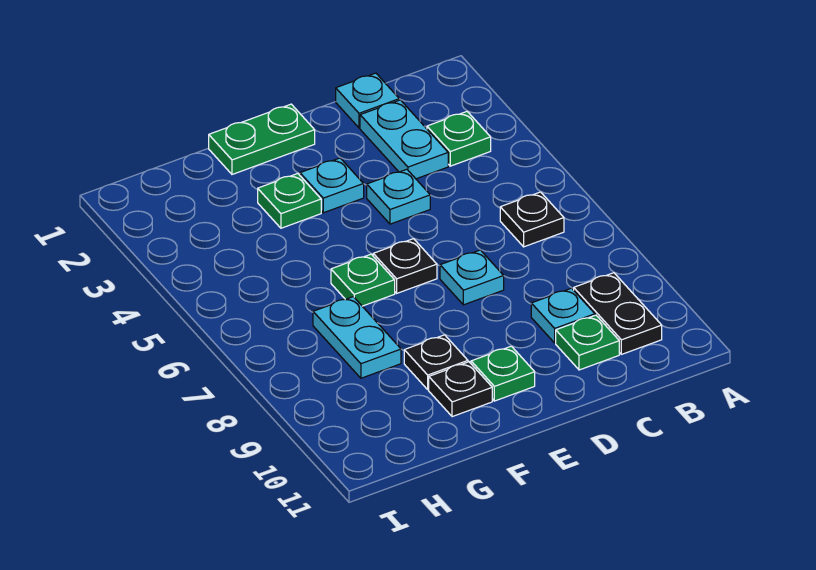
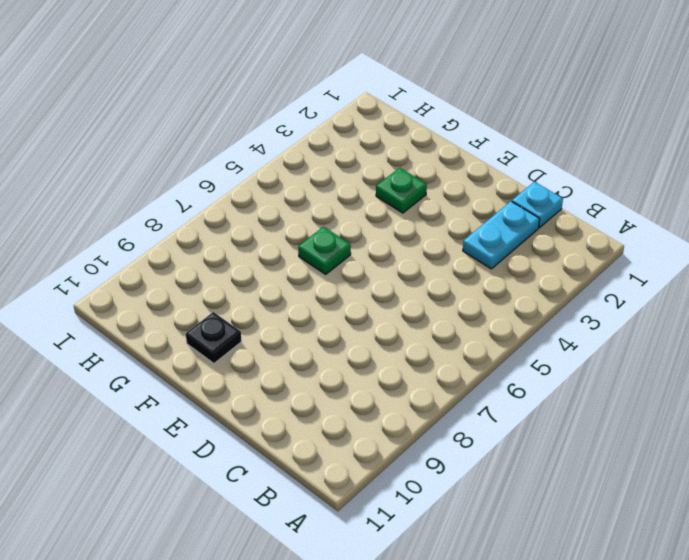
none -> green plate B3 level 1
none -> black plate B6 level 1
none -> black plate B9:B10 level 1

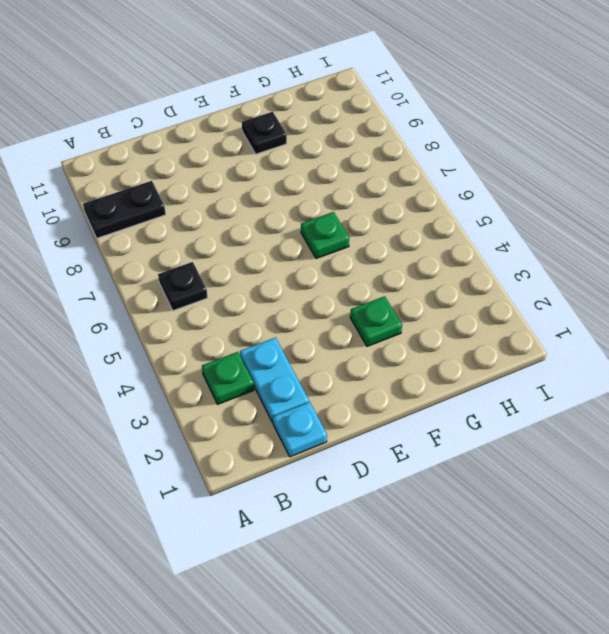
black plate A9:B9 level 1 -> black plate B9:B10 level 1
none -> cyan plate C9 level 1
none -> green plate C10 level 1
none -> cyan plate D4 level 1

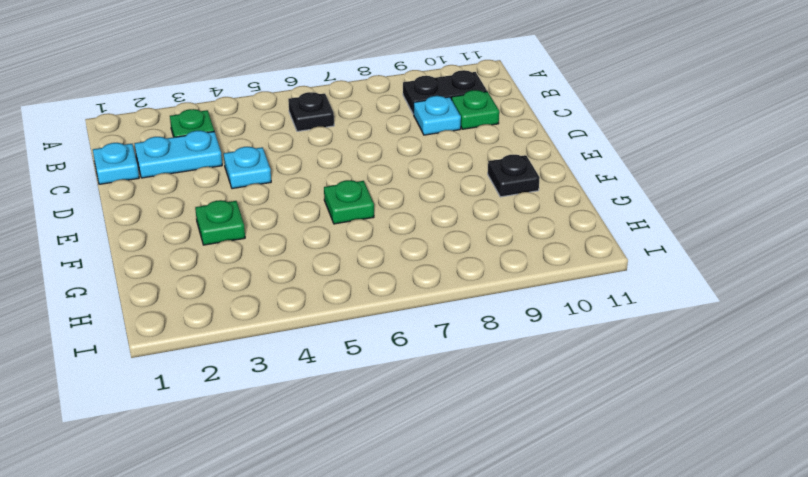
none -> cyan plate D7 level 1
none -> green plate E1:F1 level 1
none -> cyan plate E3 level 1

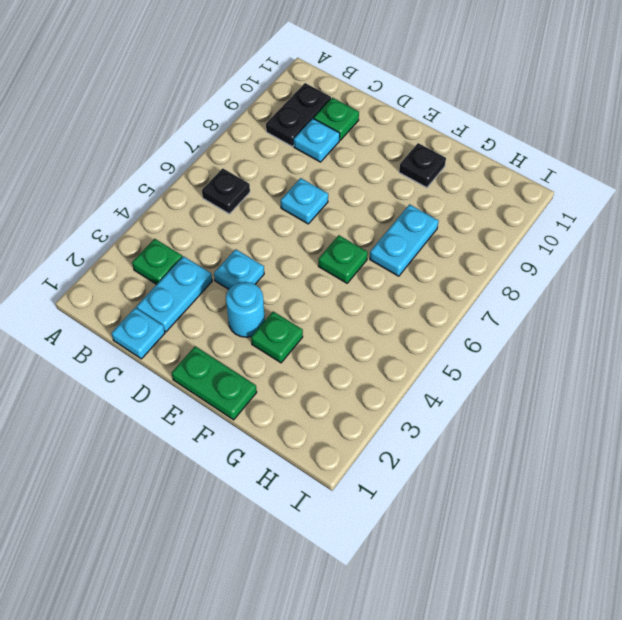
cyan round brick E3 level 1 -> cyan plate E3 level 1
none -> black plate E6 level 1
none -> green plate E10 level 1
none -> black plate F9 level 1

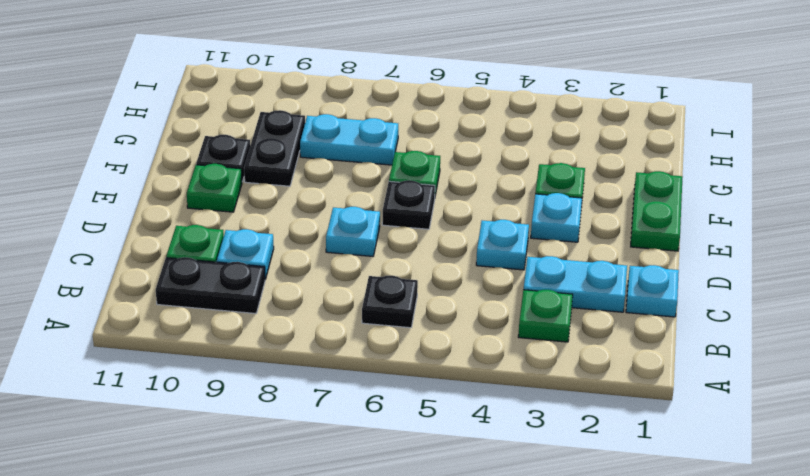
black plate F9:G9 level 1 -> black plate F9 level 1

